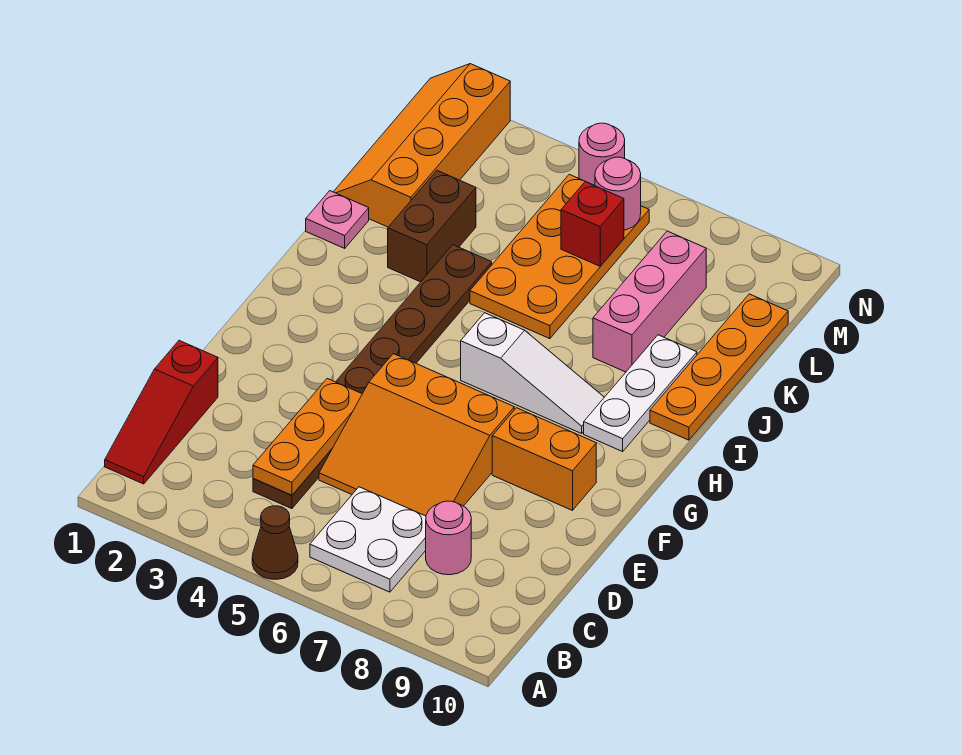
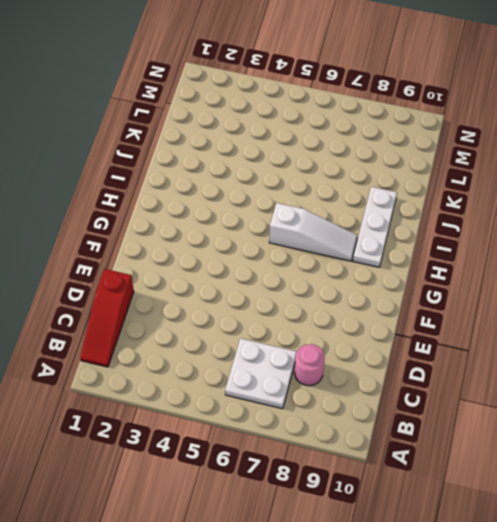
none -> brown cone A5 level 1
none -> brown plate C4:J4 level 1
none -> orange slope D5:F7 level 1 top F

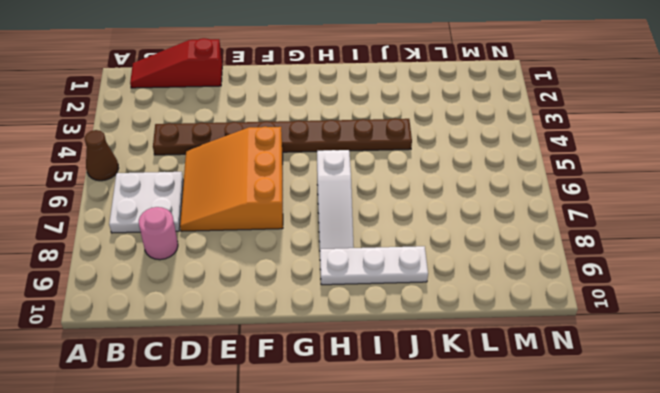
none -> orange brick F8:F9 level 1
none -> orange plate I10:L10 level 1
none -> pink plate J1 level 1

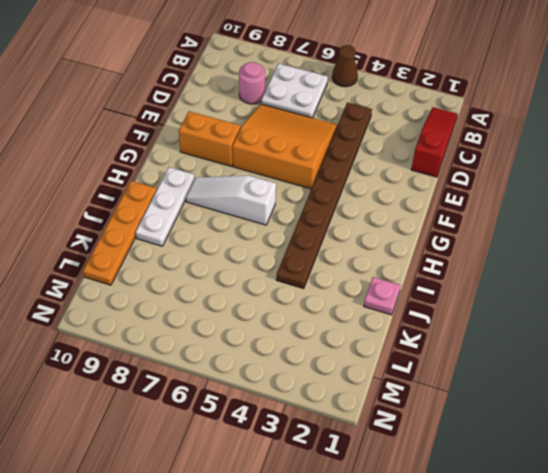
none -> brown brick J3:K3 level 1
none -> orange plate J5:M6 level 1
none -> pink brick J8:L8 level 1

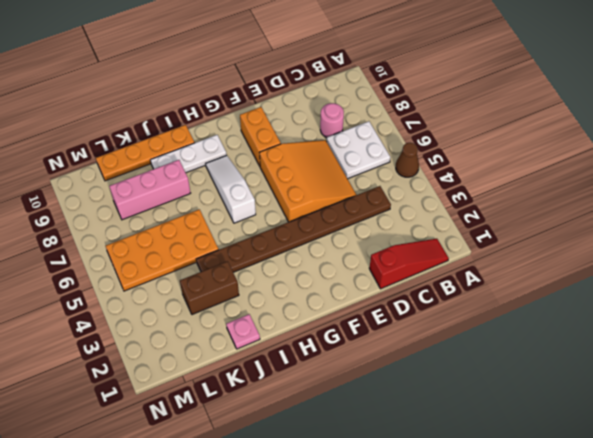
none -> orange slope K1:N2 level 1 top 2
none -> pink round brick N5 level 1
none -> orange plate C4:E4 level 2

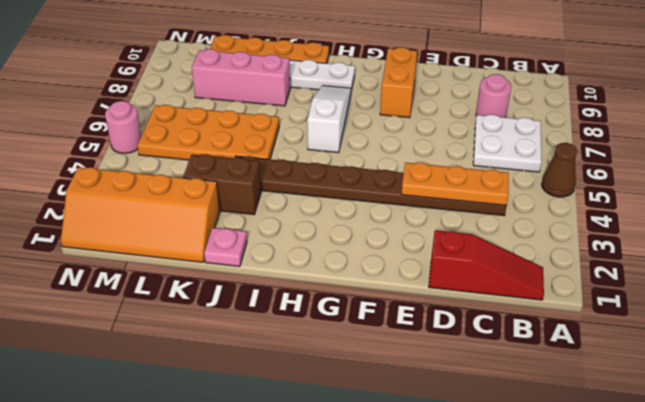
none -> orange slope D5:F7 level 1 top F
none -> red brick L6 level 2
none -> pink round brick M6 level 2

